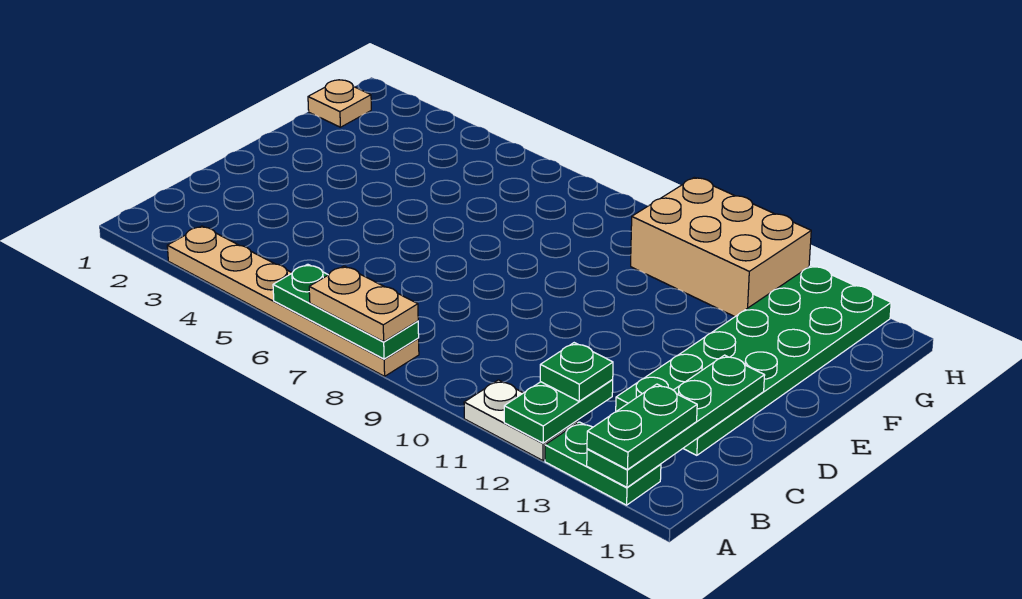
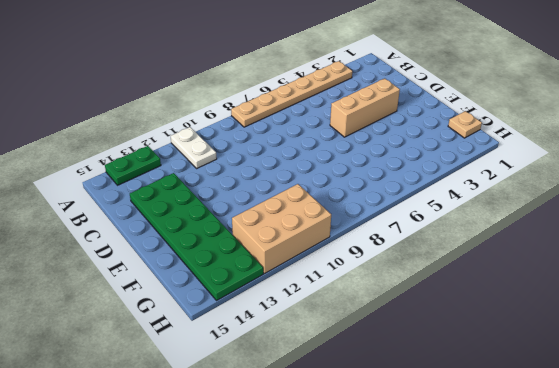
white plate A11:B11 level 1 -> white plate A11:A12 level 1
tan brick D3:D5 level 1 -> none
none -> green plate A6:A8 level 2
none -> green plate A12:B12 level 2
none -> green plate A14:D14 level 2

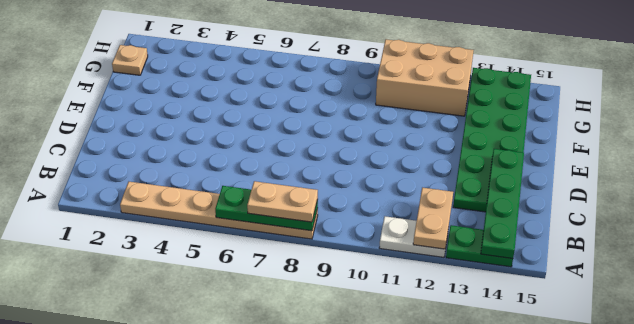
tan plate A12:B12 level 2 -> green plate A12:B12 level 2
none -> green plate A14:B14 level 3
none -> green plate B12 level 3

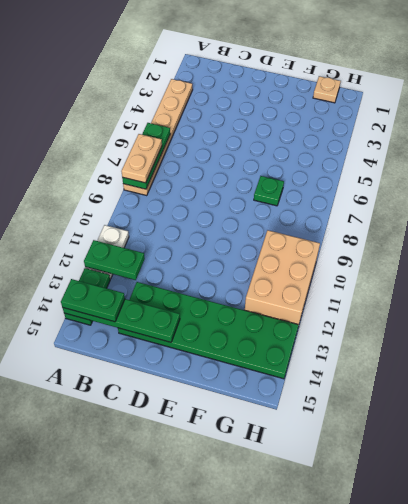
green plate F7 level 1 -> green plate B12 level 3

